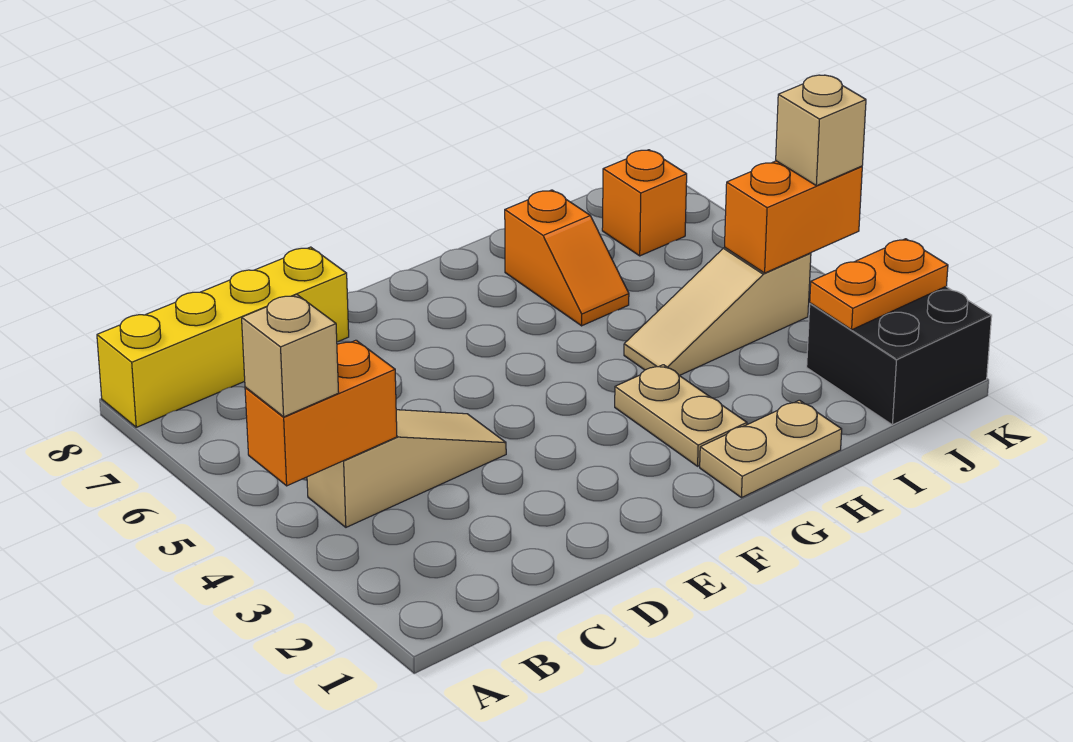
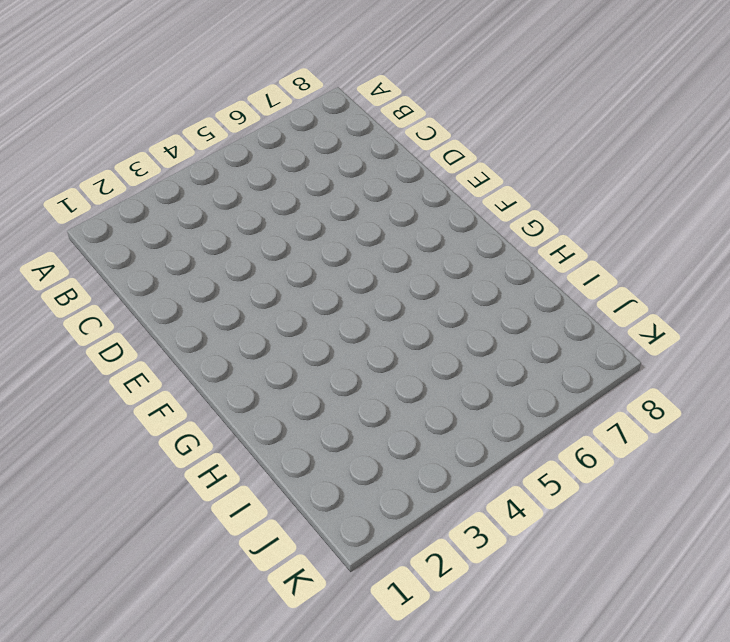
none -> yellow brick A8:D8 level 1
none -> tan slope B4:D4 level 1 top B
none -> tan plate G1:H1 level 1

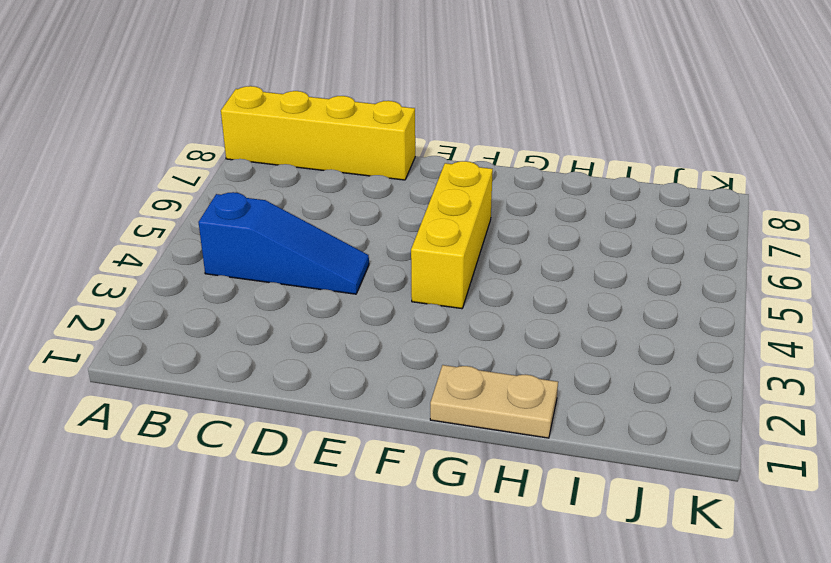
blue slope B4:D4 level 1 top B -> tan slope B4:D4 level 1 top B
yellow brick F4:F6 level 1 -> none
none -> tan plate G2:G3 level 1
none -> tan slope H4:J4 level 1 top J
none -> orange slope H6:H7 level 1 top 7

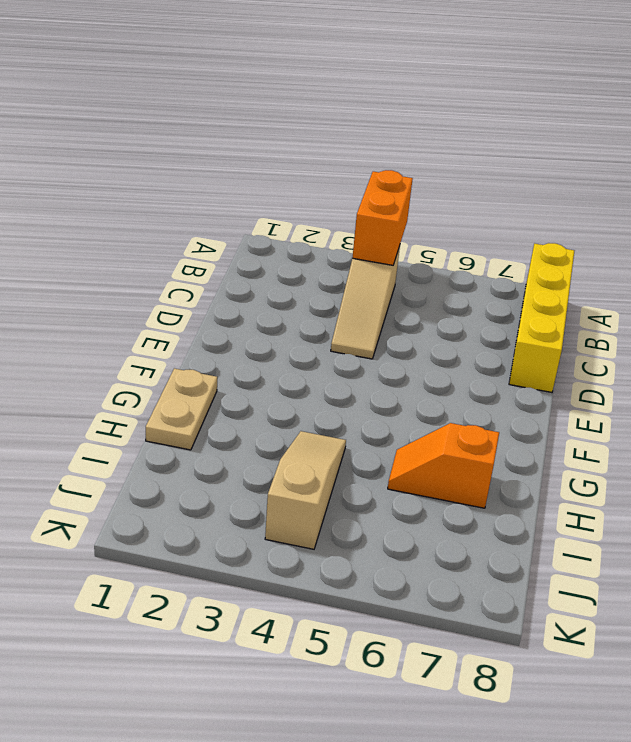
none -> tan plate G2:G3 level 1
none -> black brick J1:K2 level 1
none -> orange brick J7 level 1

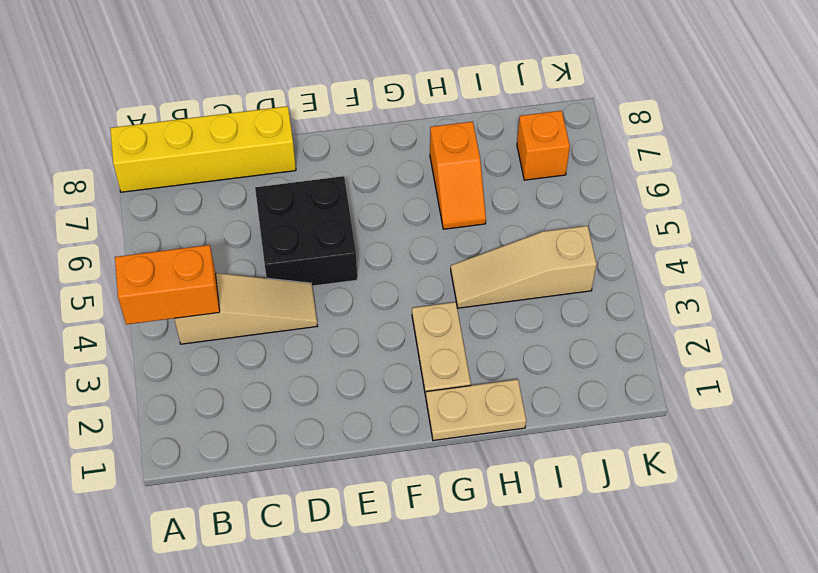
black brick D5:E6 level 1 -> black brick J1:K2 level 1
none -> orange plate J2:K2 level 2
none -> orange brick J4:K4 level 2
none -> tan brick A4 level 3

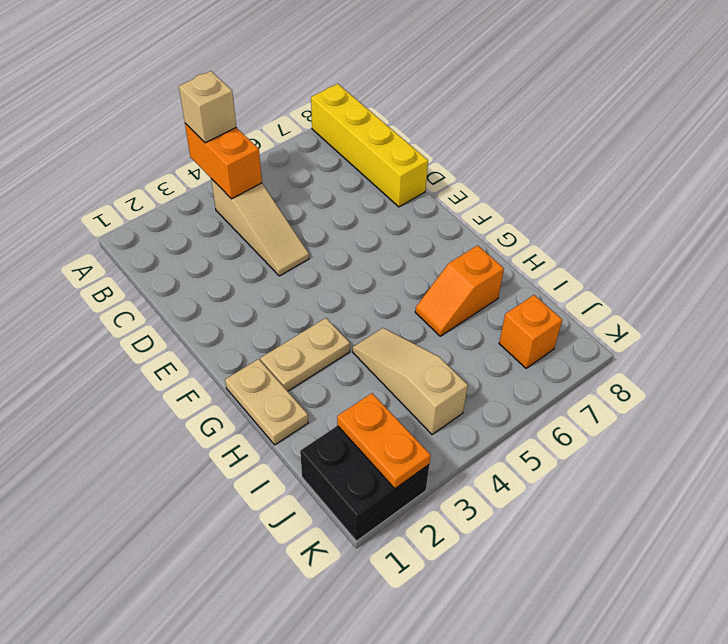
none -> orange brick J4:K4 level 2
none -> tan brick K4 level 3

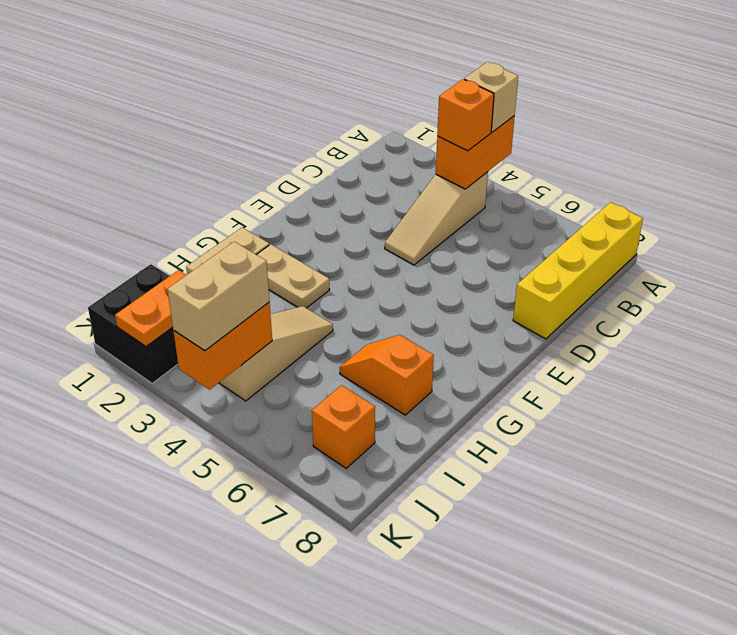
orange brick B4 level 3 -> none
tan brick J4:K4 level 3 -> tan brick K4 level 3

